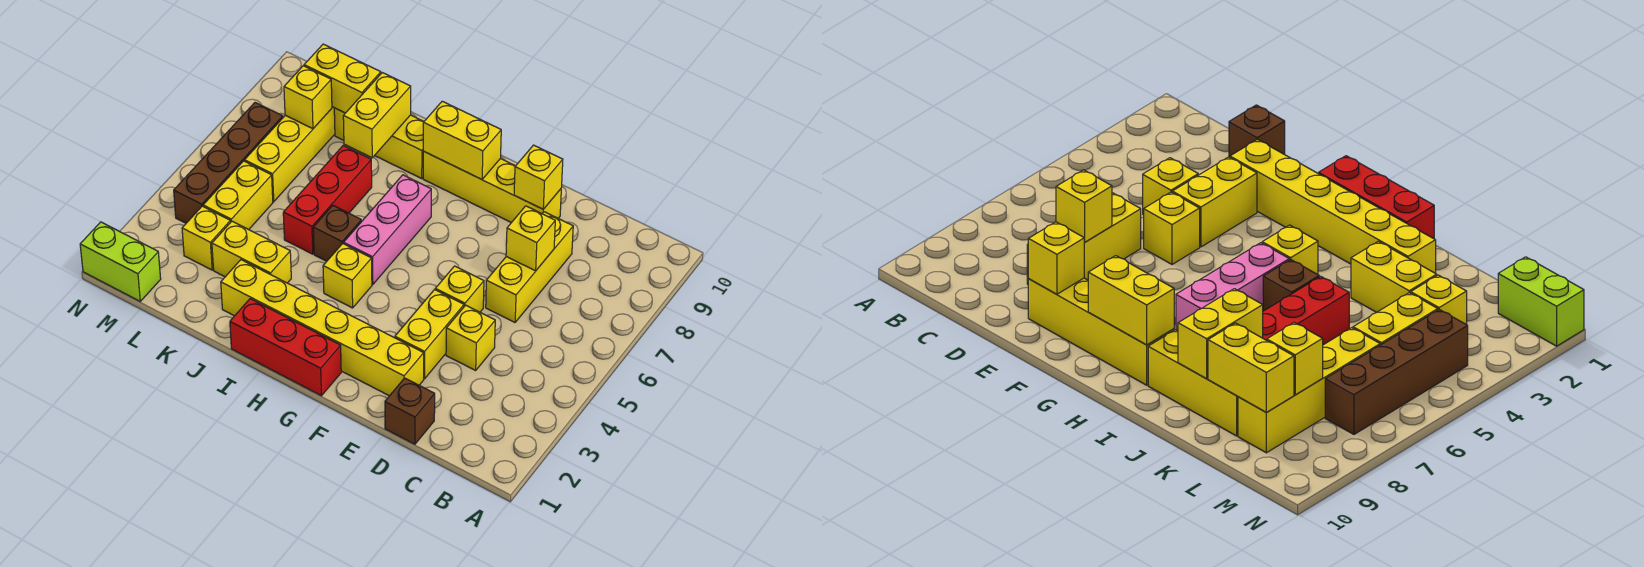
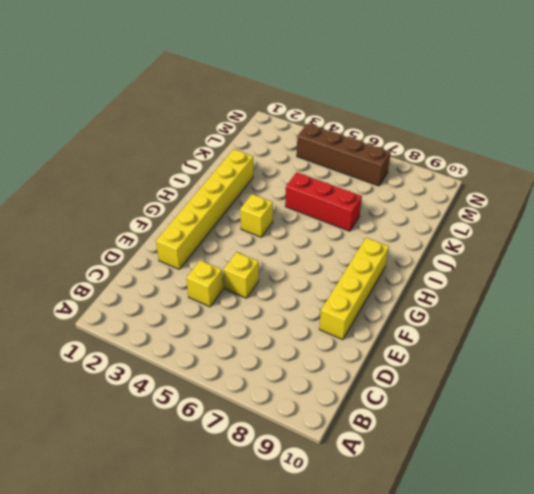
none -> brown brick D1 level 1
none -> yellow brick D6:D8 level 1
none -> yellow brick E3:E4 level 1

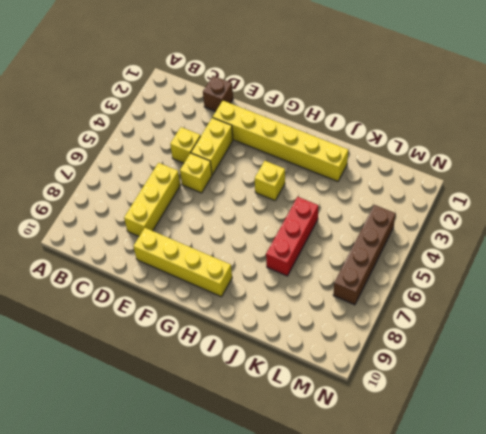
none -> red brick G1:I1 level 1
none -> pink brick H5:H7 level 1
none -> brown brick I5 level 1

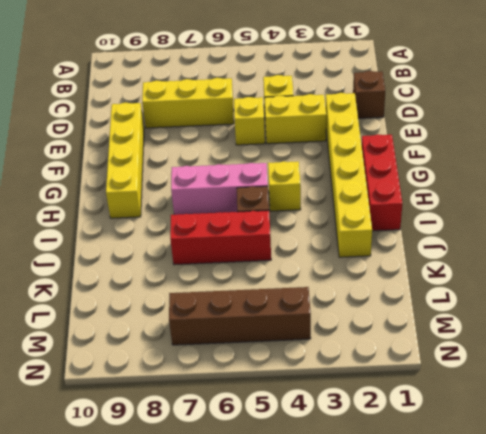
none -> yellow brick I9:K9 level 1
none -> yellow brick J3:K3 level 1
none -> yellow brick L3 level 1

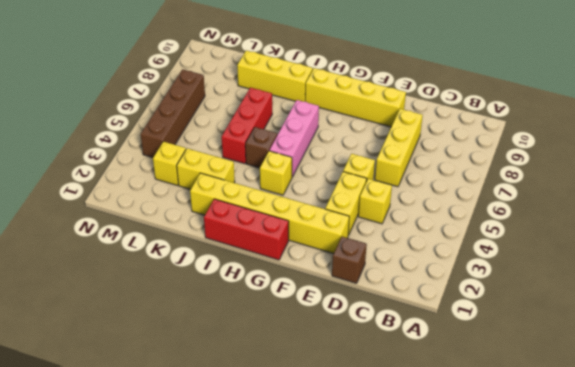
none -> yellow brick L4:L5 level 1
none -> yellow brick L6:L9 level 1
none -> lime brick M1:N1 level 1

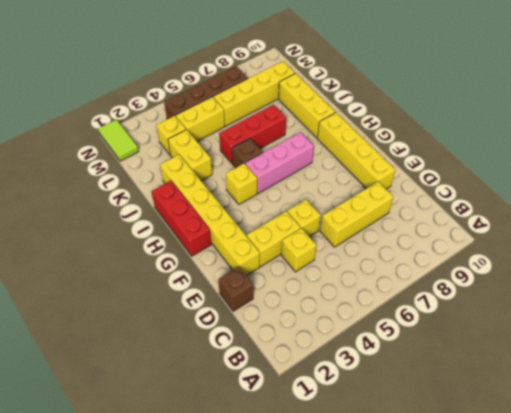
lime tile M1:N1 level 1 -> lime brick M1:N1 level 1
none -> yellow brick D7 level 2
none -> yellow brick E9 level 2
none -> yellow brick G9:H9 level 2

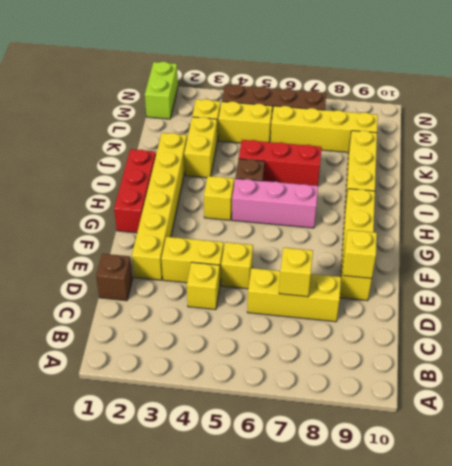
none -> yellow brick G9:H9 level 2
none -> yellow brick J8:J9 level 2
none -> yellow brick K9:L9 level 2

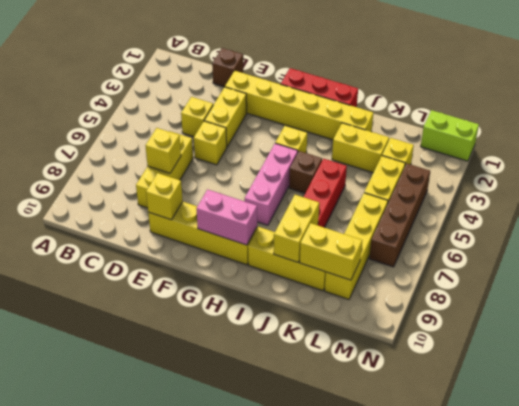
pink brick G9:H9 level 2 -> yellow brick G9:H9 level 2
none -> yellow brick L8 level 2

